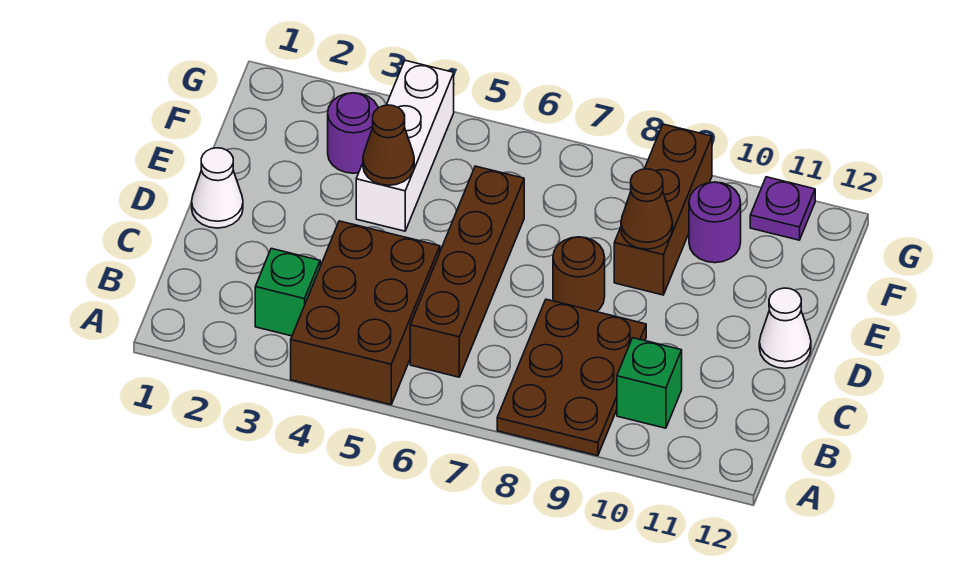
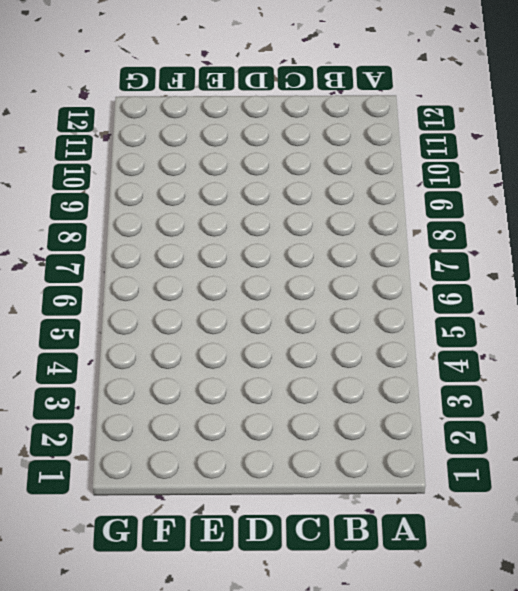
none -> brown brick A4:C5 level 1
none -> brown plate A8:C9 level 1
none -> green brick B3 level 1

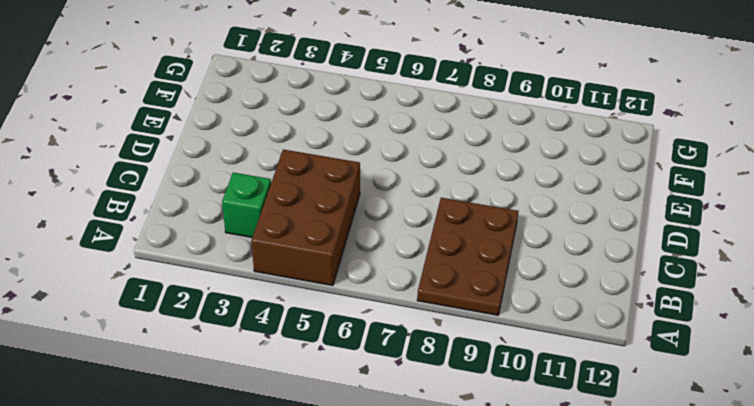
none -> brown brick B6:E6 level 1
none -> green brick B10 level 1
none -> white cone D1 level 1

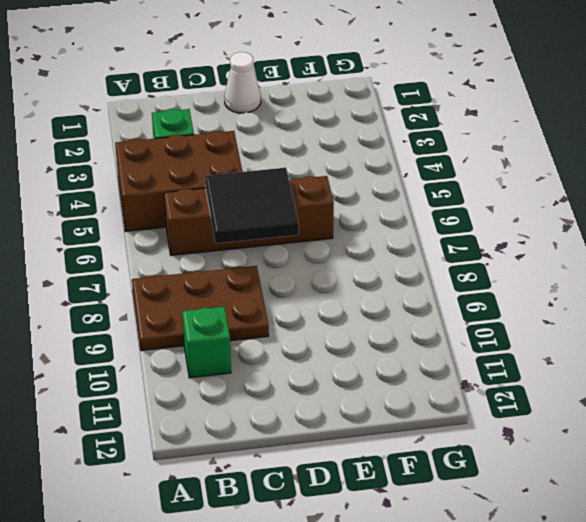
black tile C6:D7 level 2 -> none
none -> brown round brick D8 level 1
none -> white cone D12 level 1
none -> white brick E4:G4 level 1

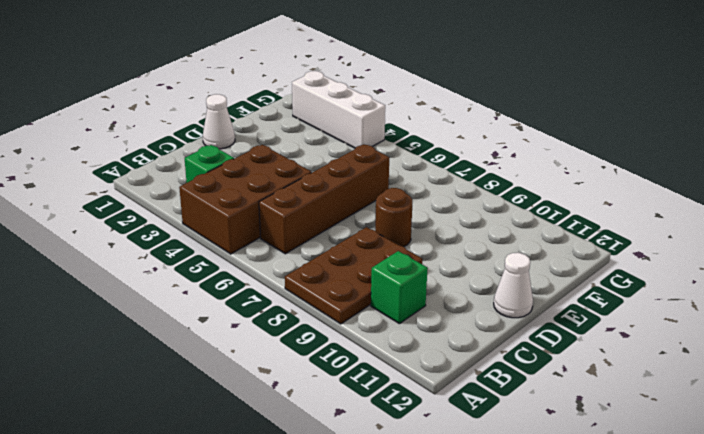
white brick G2:G4 level 1 -> white brick E4:G4 level 1
none -> brown brick E9:G9 level 1
none -> purple round brick F3 level 1
none -> purple round brick F10 level 1

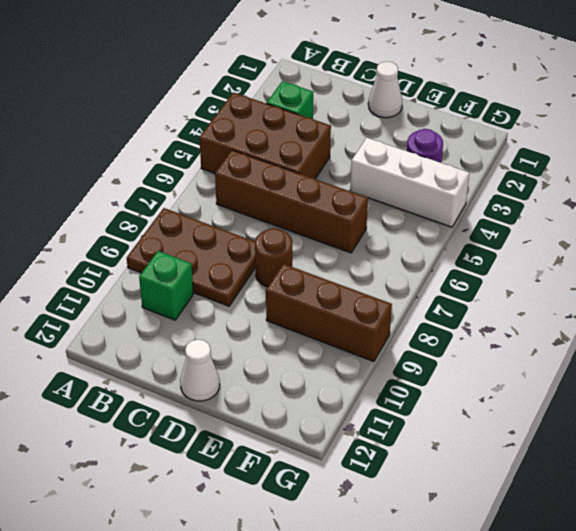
none -> purple round brick F10 level 1
none -> purple plate G11 level 1
none -> brown cone E4 level 2

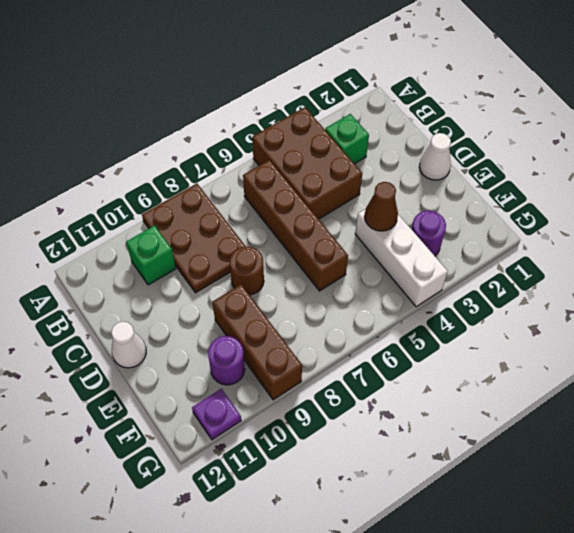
none -> brown cone E9 level 2

